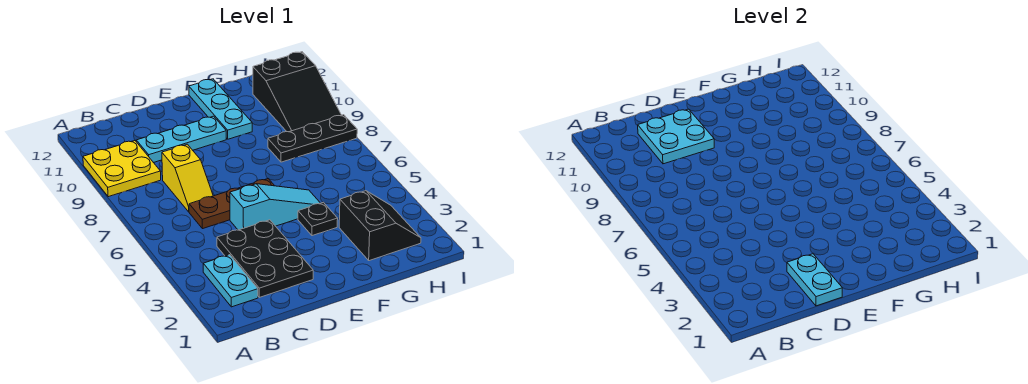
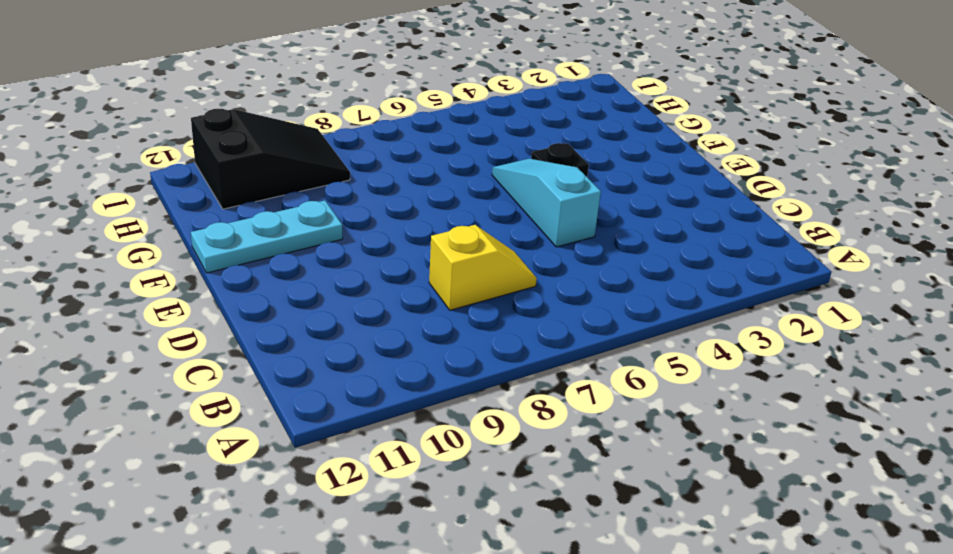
none -> yellow plate A9:B10 level 1
none -> cyan plate B2:B3 level 1
none -> black plate C2:D4 level 1

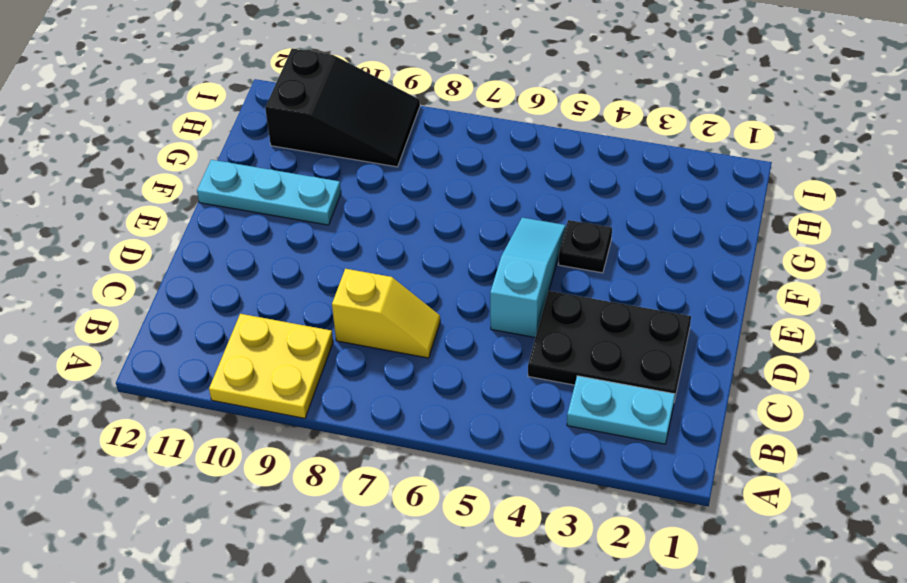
none -> brown plate C6:E6 level 1
none -> cyan plate C10:E10 level 1
none -> black slope G2:H3 level 1 top G

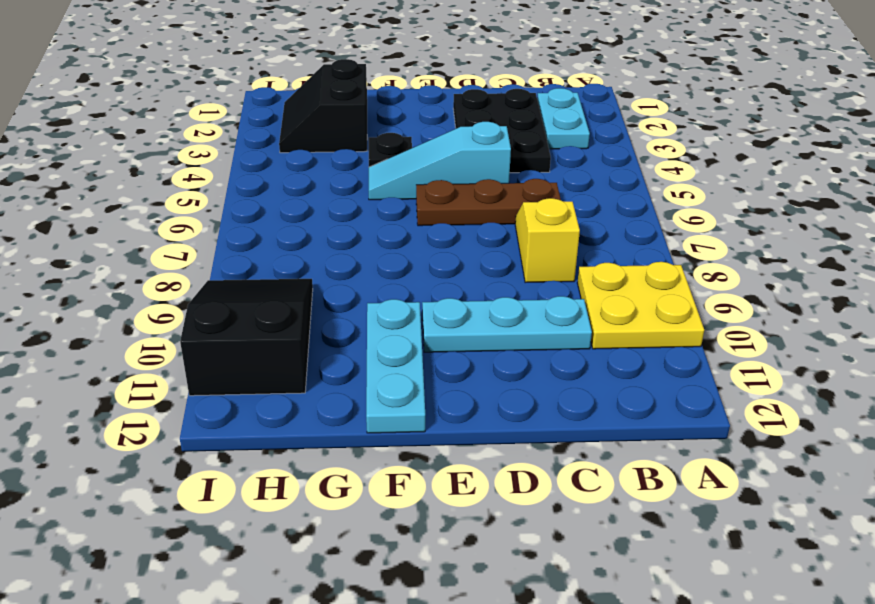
none -> black plate G8:I8 level 1
none -> cyan plate C10:D11 level 2
none -> cyan plate D1:D2 level 2

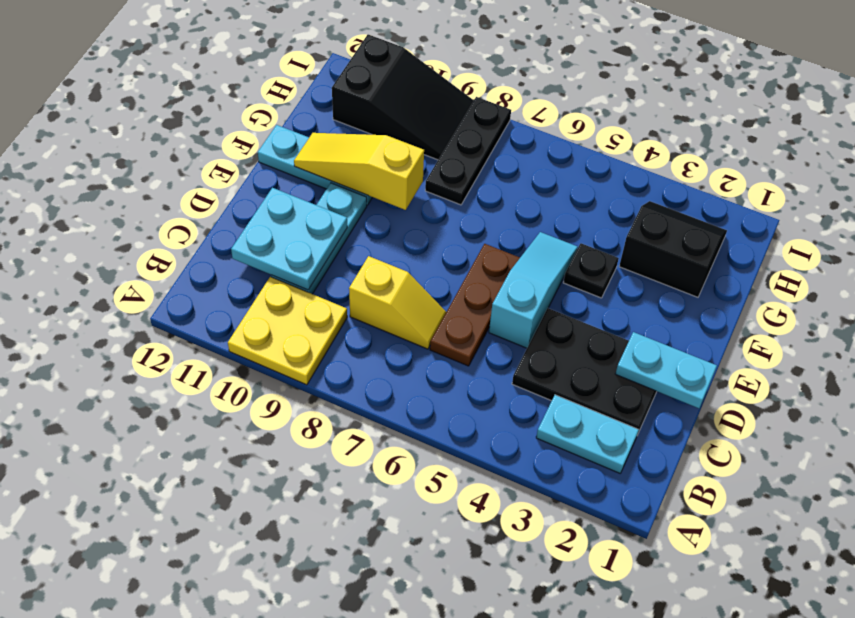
yellow slope F9:F11 level 2 top 9 -> none

